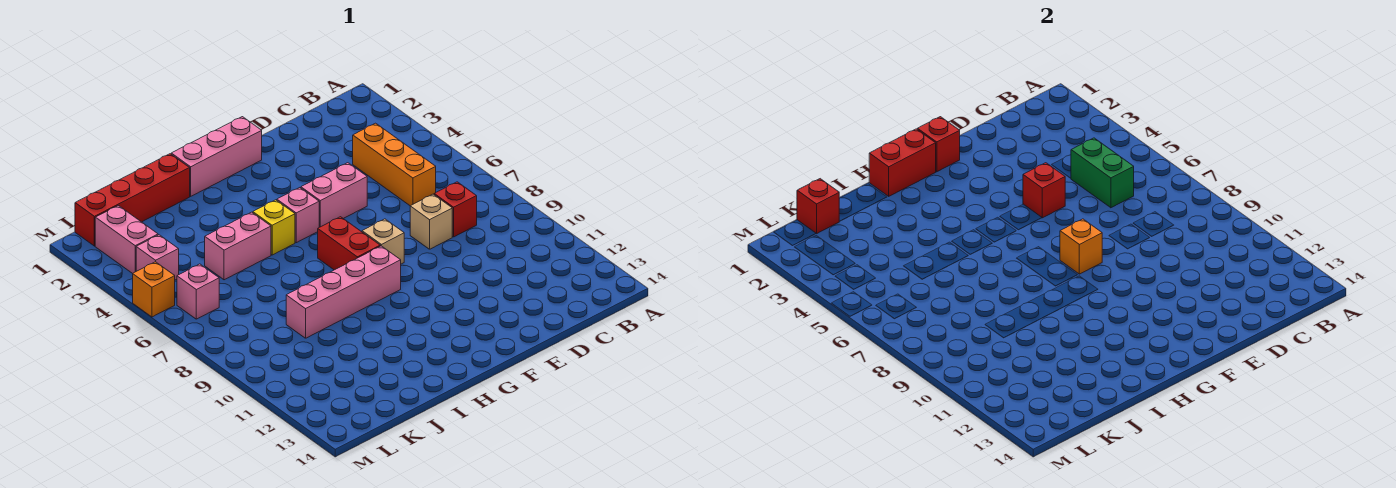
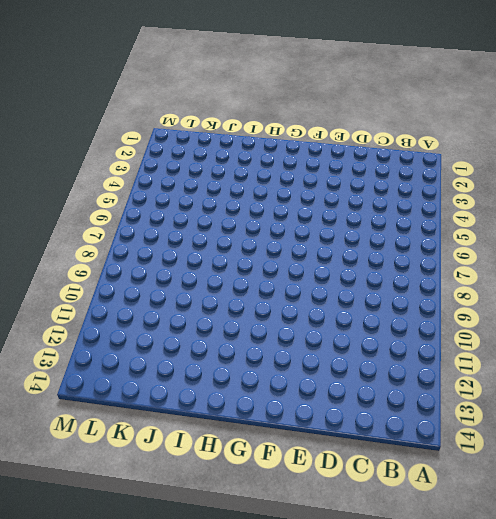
none -> orange brick C4:C6 level 1
none -> red brick C8 level 1
none -> tan brick D8 level 1

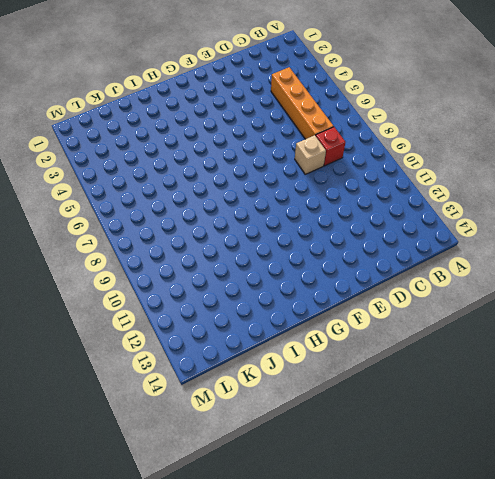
orange brick C4:C7 level 1 -> orange brick C4:C6 level 1
none -> pink brick E5:F5 level 1
none -> pink brick F1:H1 level 1
none -> tan brick F8 level 1

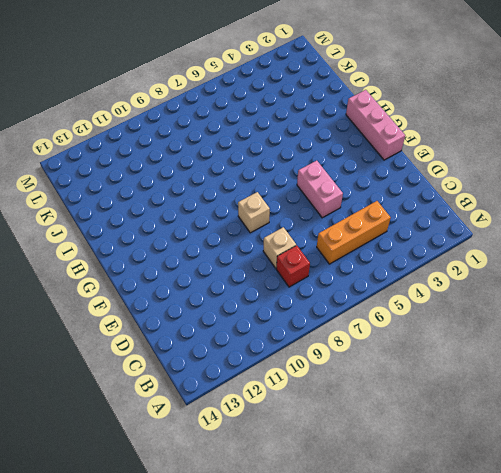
none -> pink brick G5 level 1
none -> red brick G7:G8 level 1
none -> pink brick G9:J9 level 1

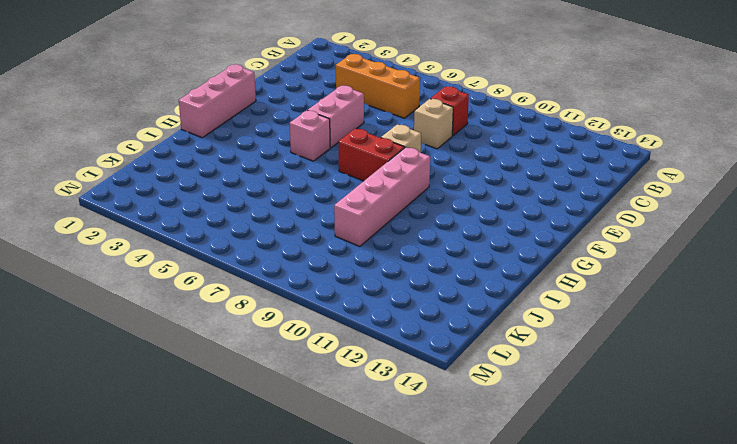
none -> yellow brick H5 level 1
none -> red brick I1:L1 level 1
none -> pink brick I5:J5 level 1

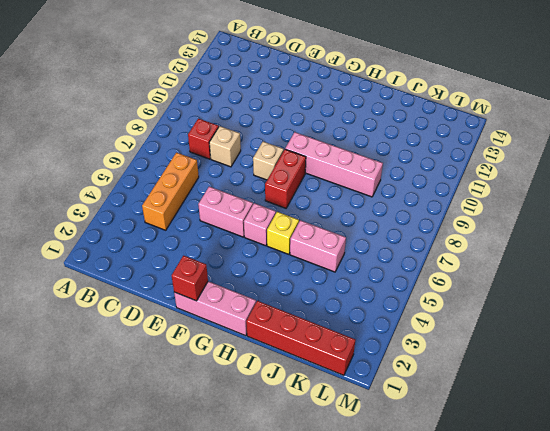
none -> pink brick L2:L3 level 1
none -> pink brick L4 level 1
none -> pink brick L6 level 1

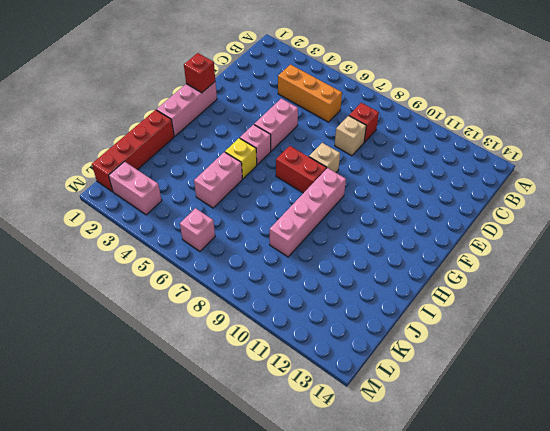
none -> pink brick L4 level 1
none -> orange brick M5 level 1
none -> green brick C5:C6 level 2

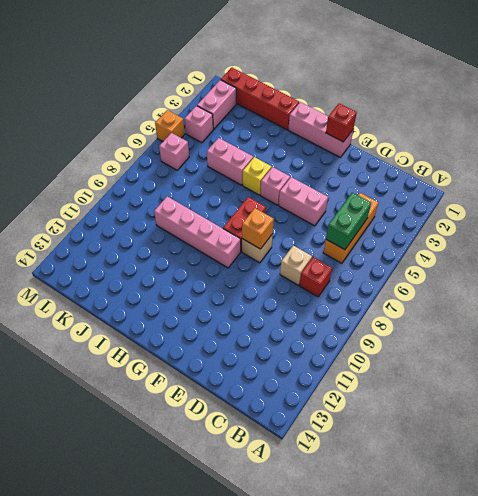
none -> red brick E5 level 2
none -> red brick G1:H1 level 2
none -> red brick K1 level 2

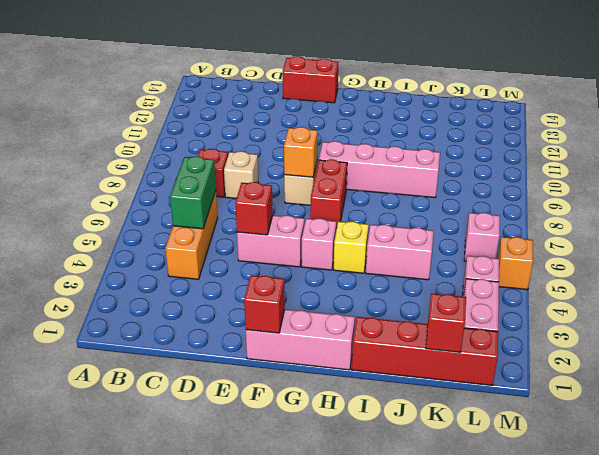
red brick E14:F14 level 1 -> red brick G1:H1 level 2

